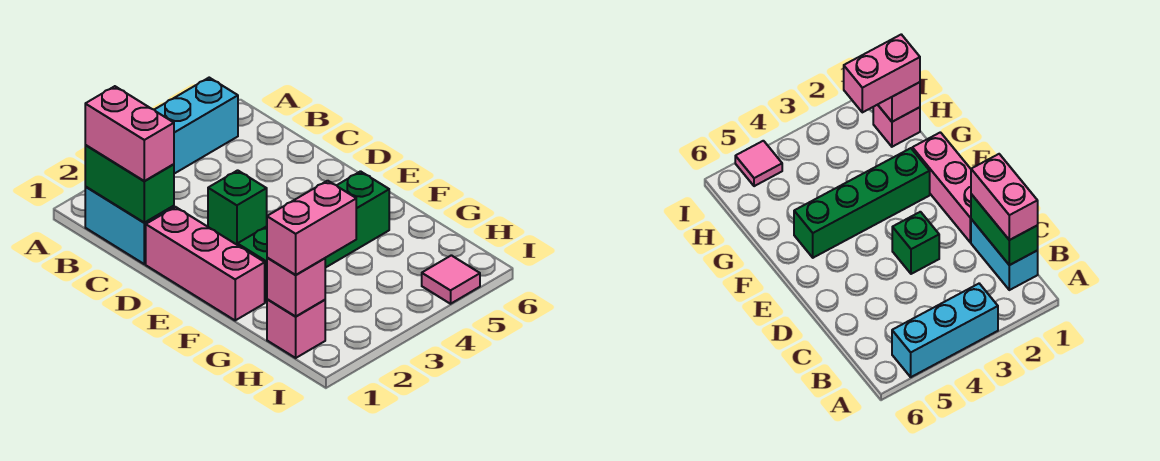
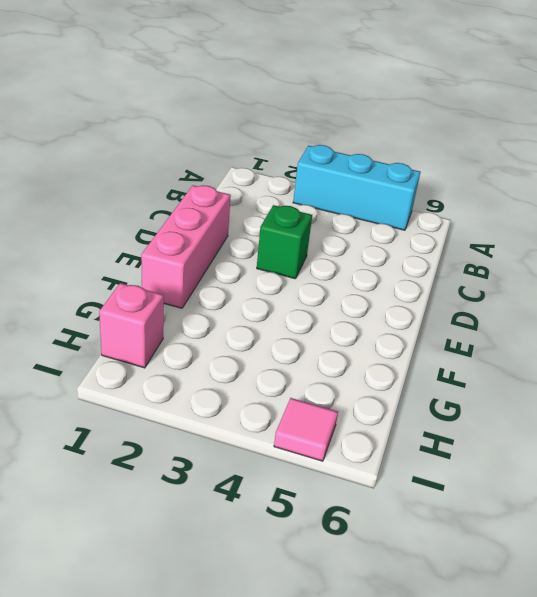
none -> cyan brick B1:C1 level 1
none -> green brick F2:F5 level 1

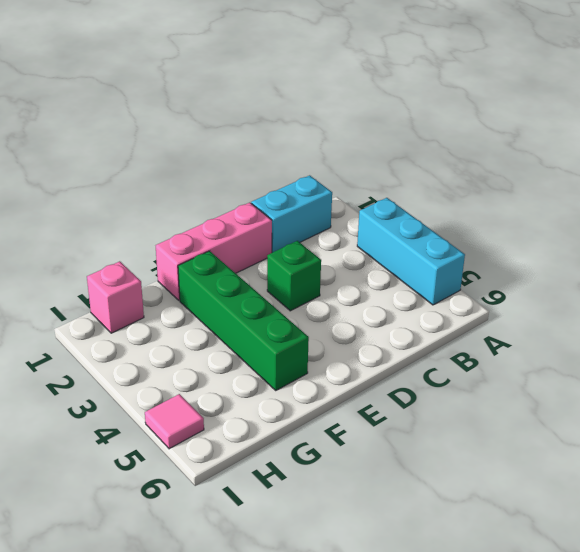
none -> green brick B1:C1 level 2
none -> pink brick H1 level 2

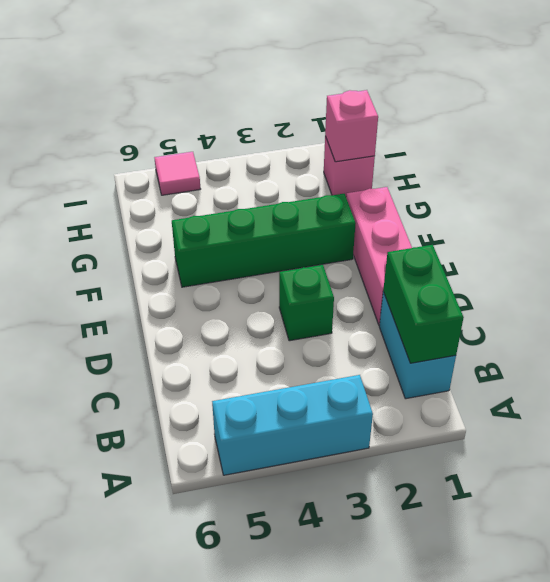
none -> pink brick B1:C1 level 3
none -> pink brick H1:H2 level 3

